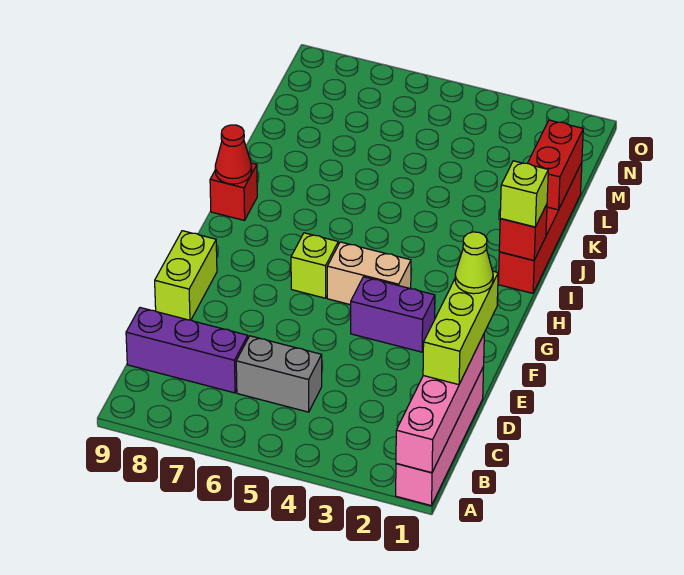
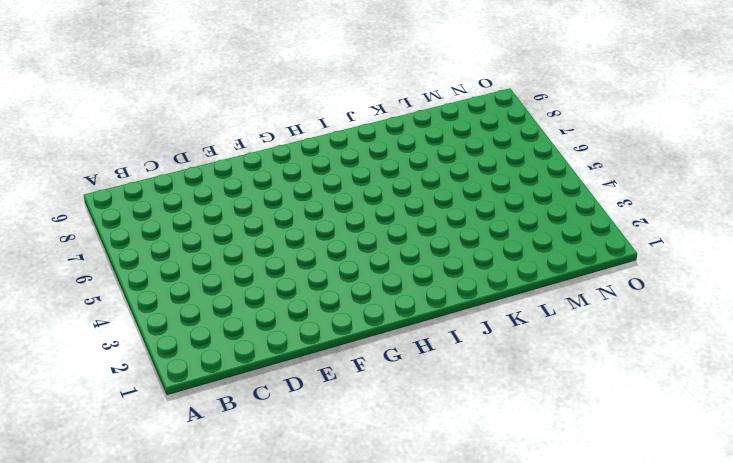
none -> pink brick A1:D1 level 1
none -> grey brick C5:C6 level 1
none -> purple brick C7:C9 level 1

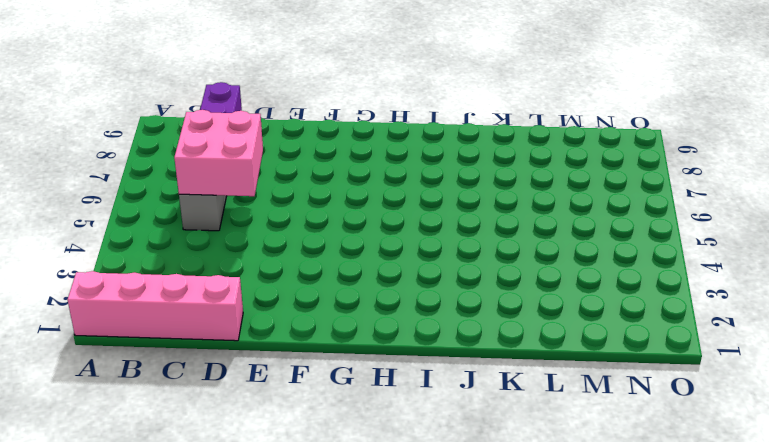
pink brick C5:D6 level 2 -> none
none -> lime brick E9:F9 level 1
none -> purple brick F3:F4 level 1
none -> tan brick G4:G5 level 1

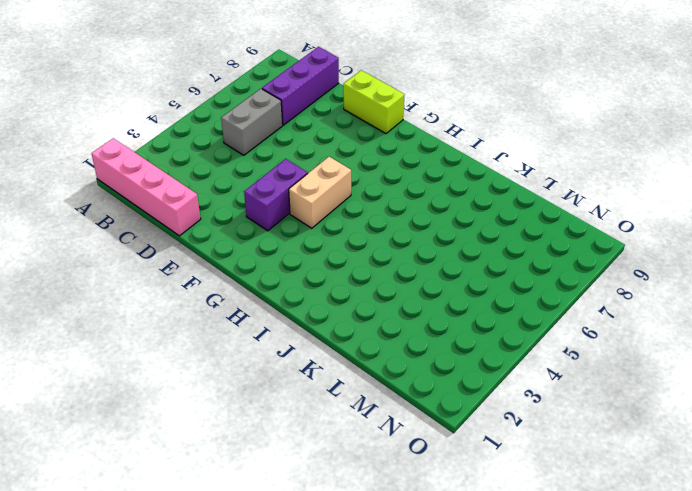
none -> lime brick G6 level 1
none -> red brick I1:L1 level 1
none -> red brick I9 level 1

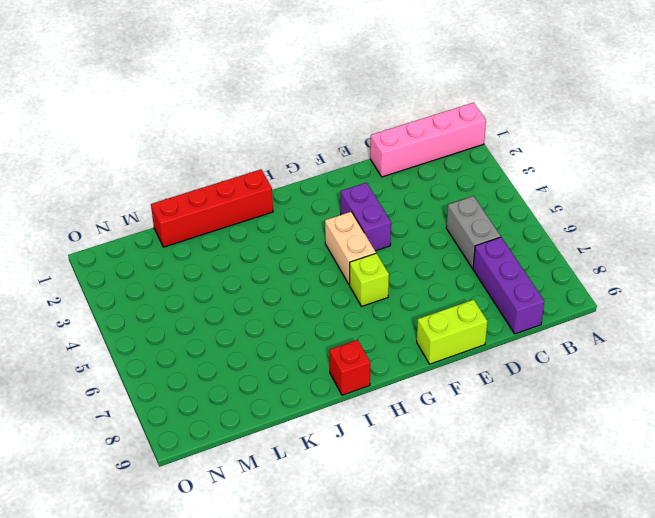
none -> pink brick A1:D1 level 2
none -> red brick I1 level 2
none -> red cone I9 level 2

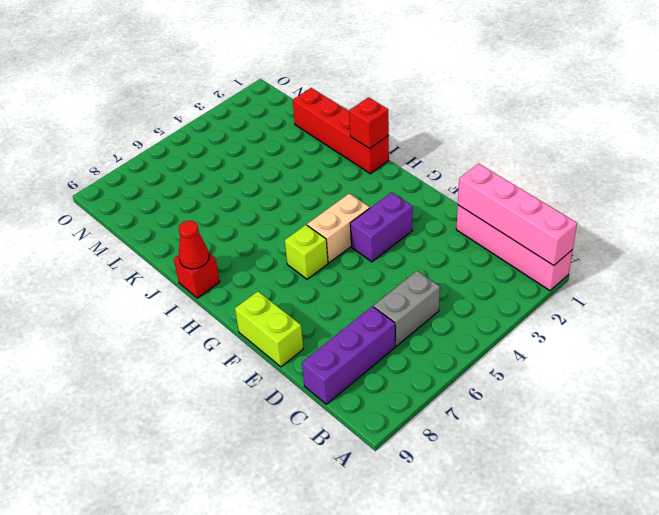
none -> red brick K1:L1 level 2
none -> lime brick C1:E1 level 3
none -> lime brick I1 level 3

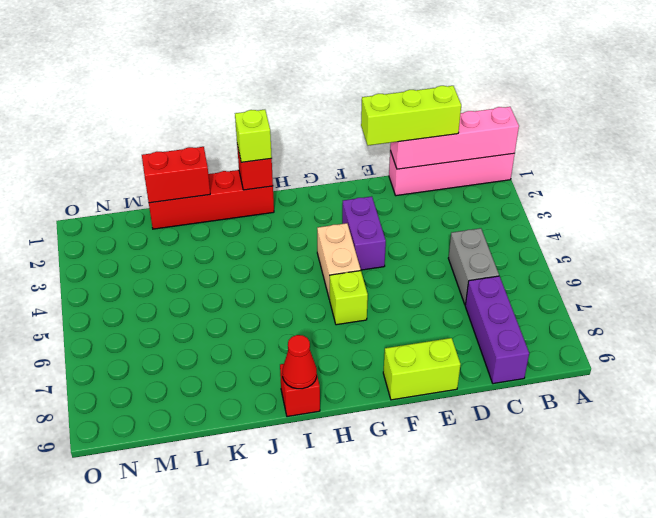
none -> lime cone E1 level 4

